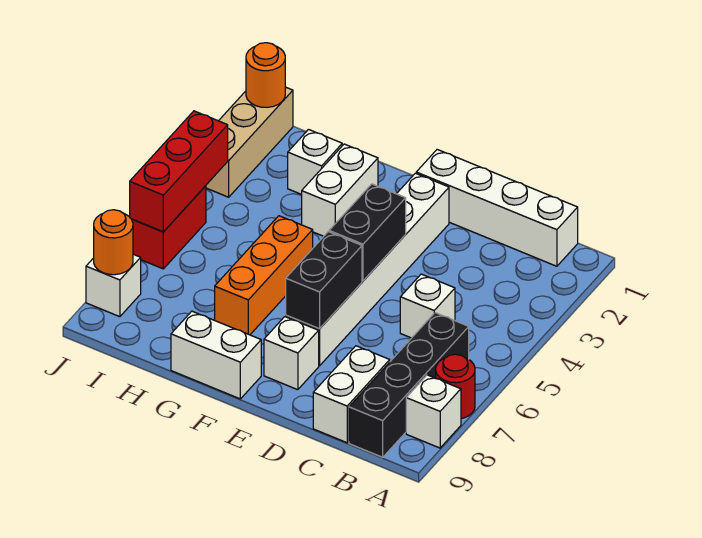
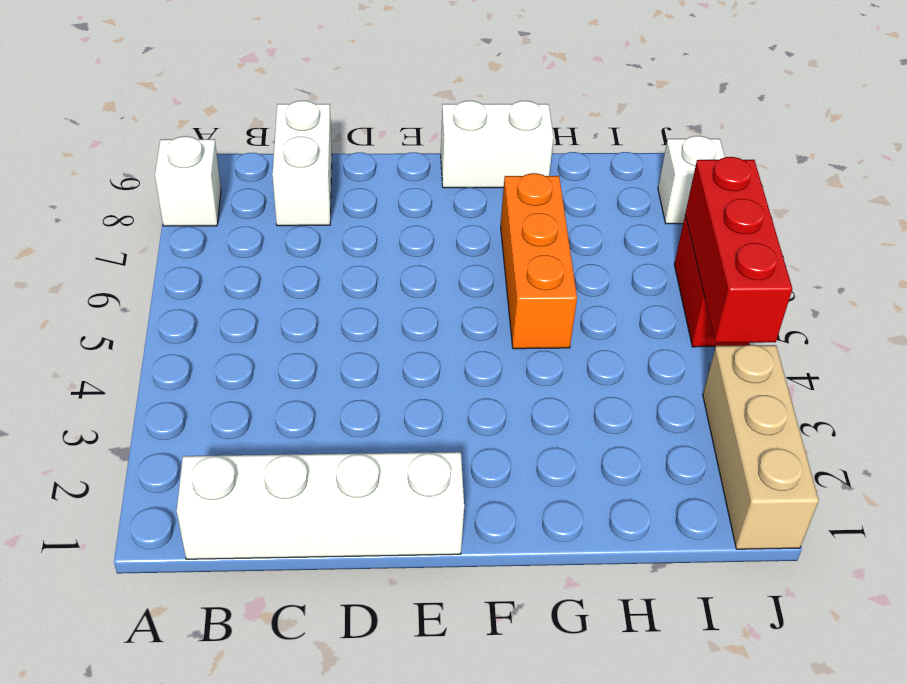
none -> red round brick A7 level 1
none -> black brick B6:B9 level 1
none -> white brick C5 level 1

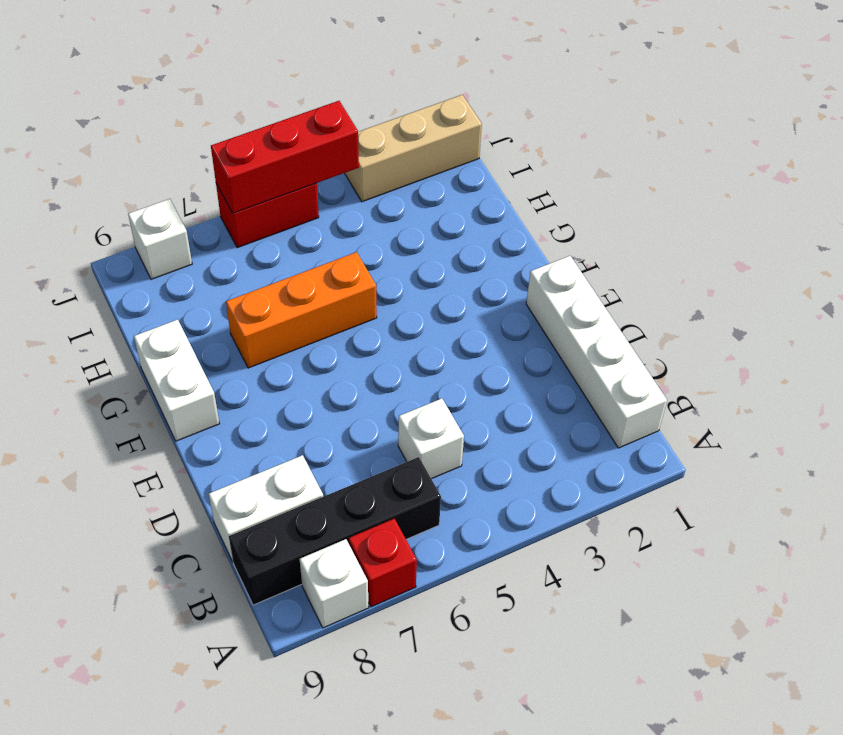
red brick A7 level 1 -> red round brick A7 level 1
none -> white brick E2:E7 level 1
none -> white brick E8 level 1
none -> white brick G2:G3 level 1

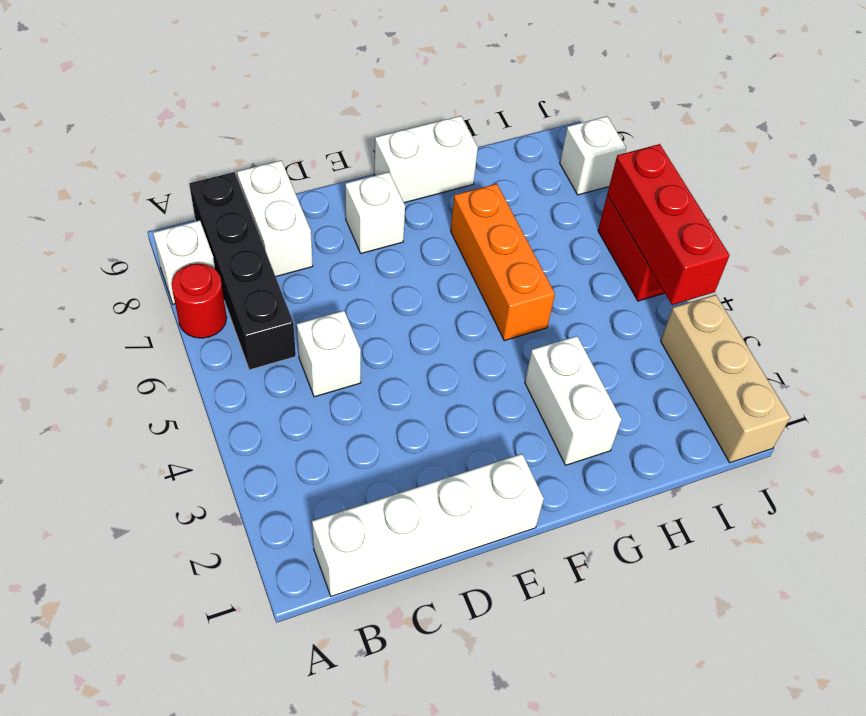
none -> white brick E2:E7 level 1
none -> white brick H2 level 1
none -> black brick E4:E5 level 2

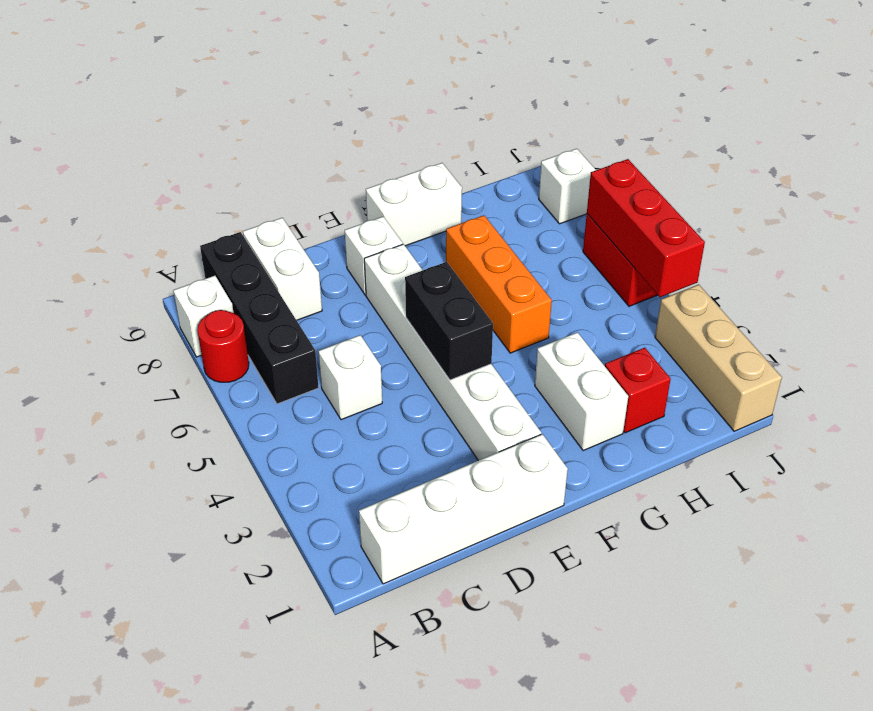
red brick H2 level 1 -> white brick H2 level 1
none -> black brick E6:E7 level 2
none -> orange round brick J1 level 2
none -> orange round brick J8 level 2

